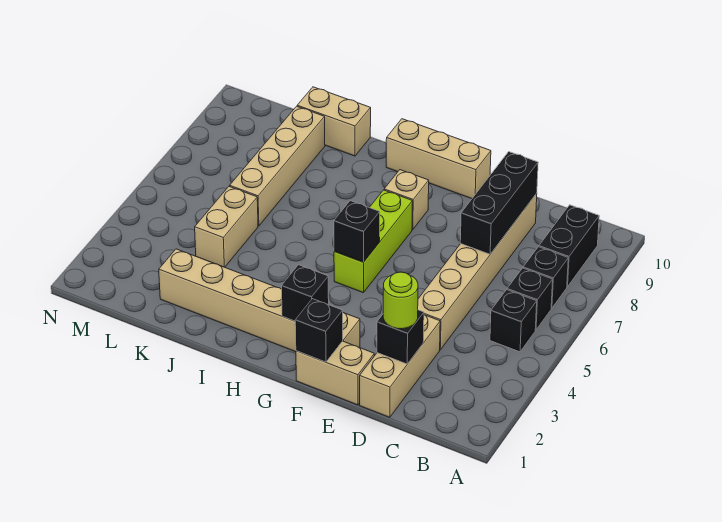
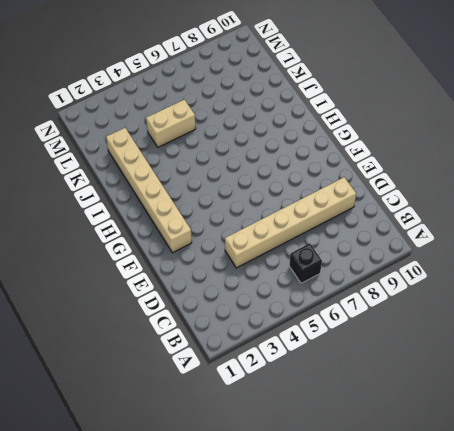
none -> black brick B5 level 1
none -> black brick B7 level 1
none -> black brick B8:B9 level 1

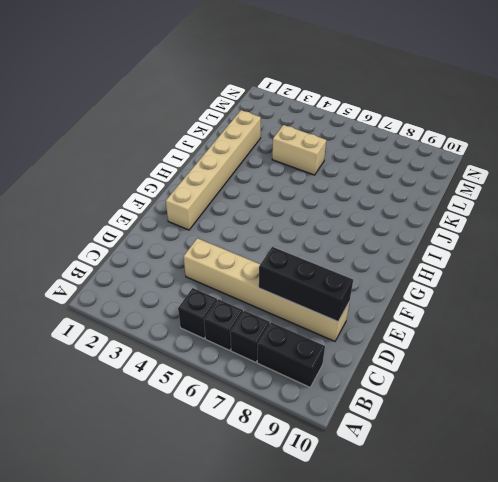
none -> tan brick D1:D3 level 1
none -> tan brick E1:F1 level 1
none -> tan brick F10:H10 level 1

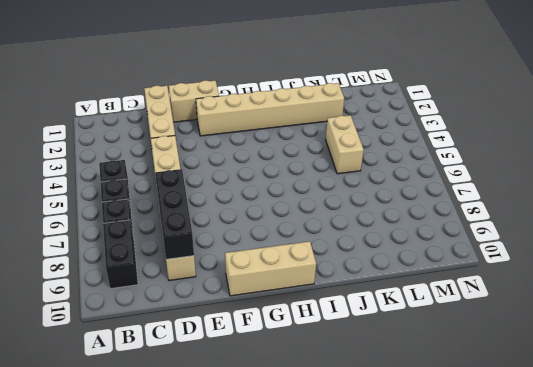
none -> lime brick G5:G7 level 1
none -> tan brick G8 level 1
none -> tan brick J10:K10 level 1

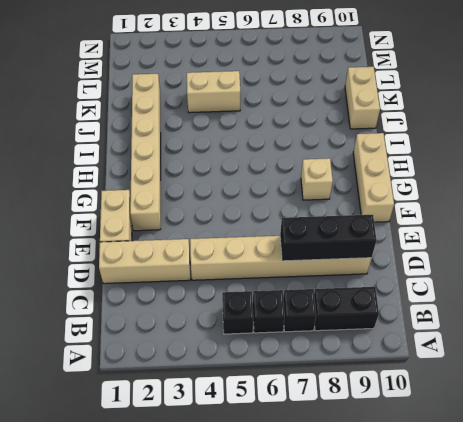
none -> lime brick G5:G7 level 1
none -> tan brick K6:K9 level 1
none -> black brick D2 level 2

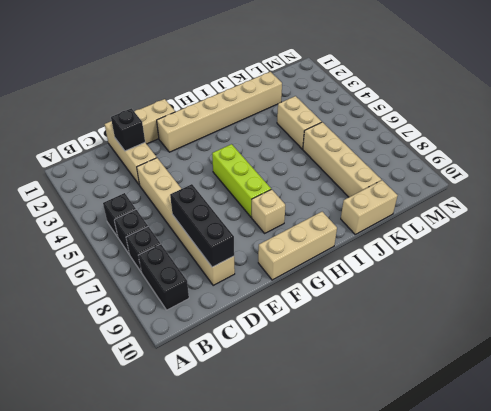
none -> black brick F1 level 2
none -> black brick G2 level 2
none -> black brick G5 level 2

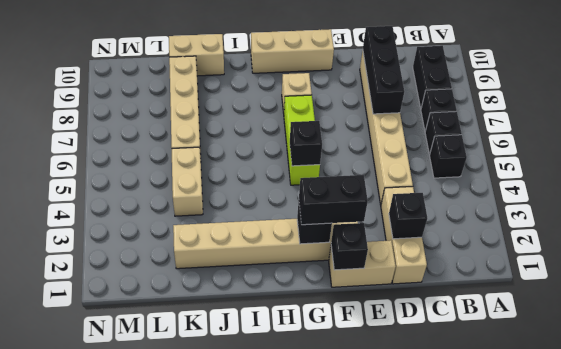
black brick F2:G2 level 3 -> none
none -> lime round brick D2 level 3

